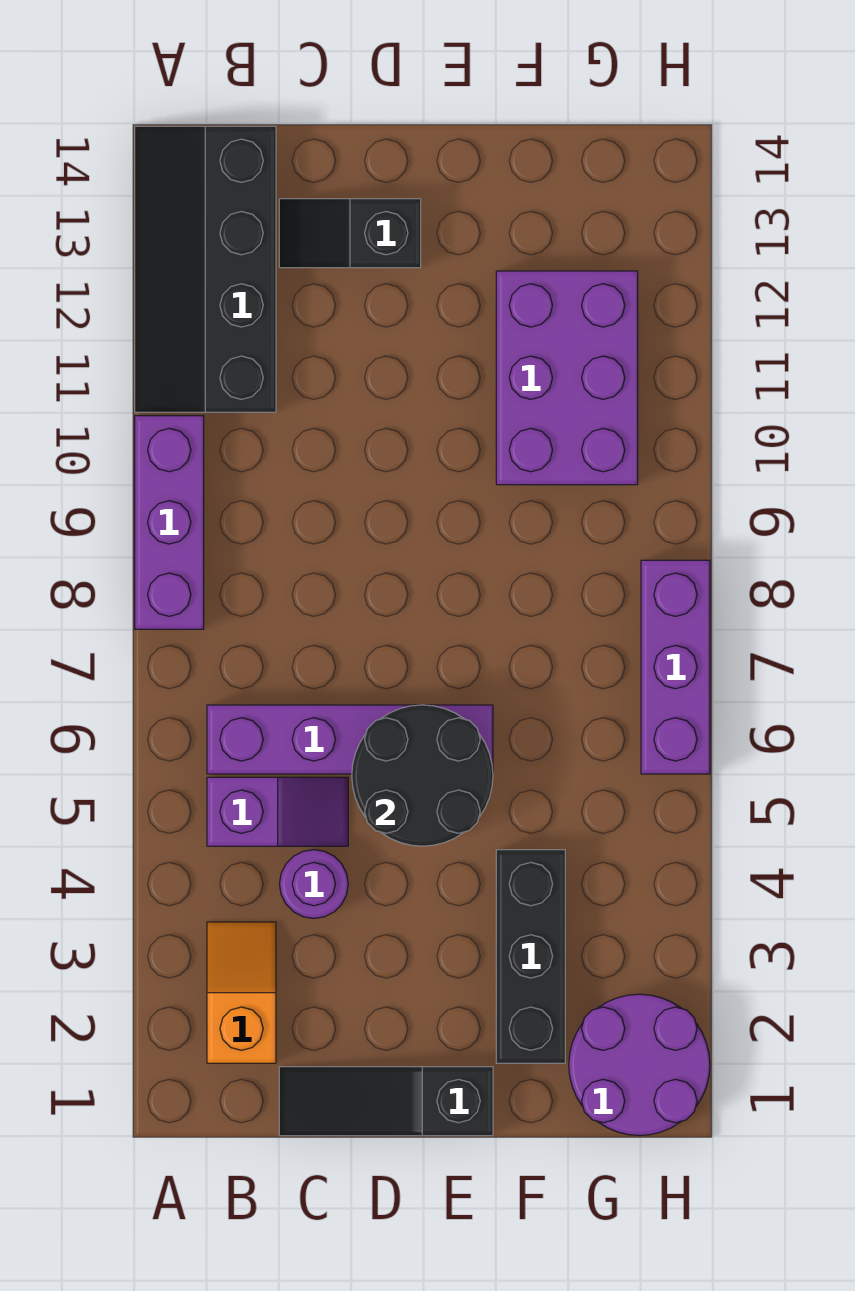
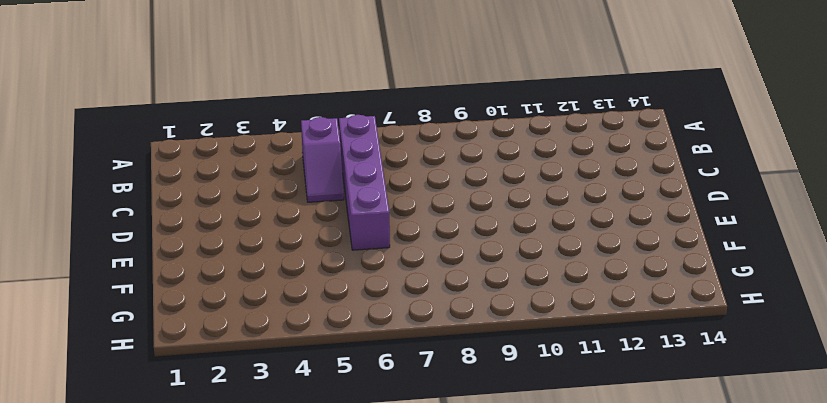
none -> purple brick A8:A10 level 1
none -> black slope A11:B14 level 1 top B
none -> orange slope B2:B3 level 1 top 2

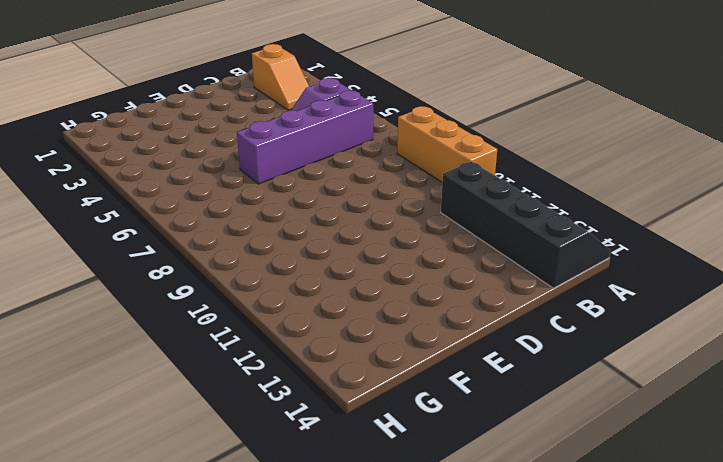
orange brick A8:A10 level 1 -> purple brick A8:A10 level 1
none -> black slope C1:E1 level 1 top E
none -> purple round brick C4 level 1
none -> black slope C13:D13 level 1 top D

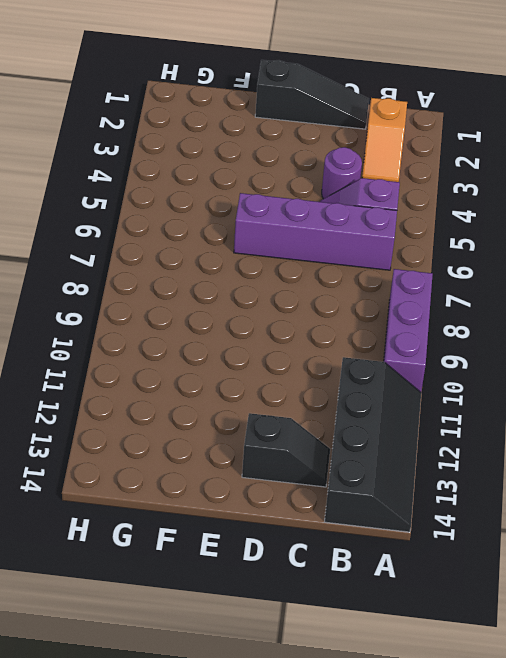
none -> black brick F2:F4 level 1
none -> purple brick F10:G12 level 1
none -> purple round brick G1:H2 level 1

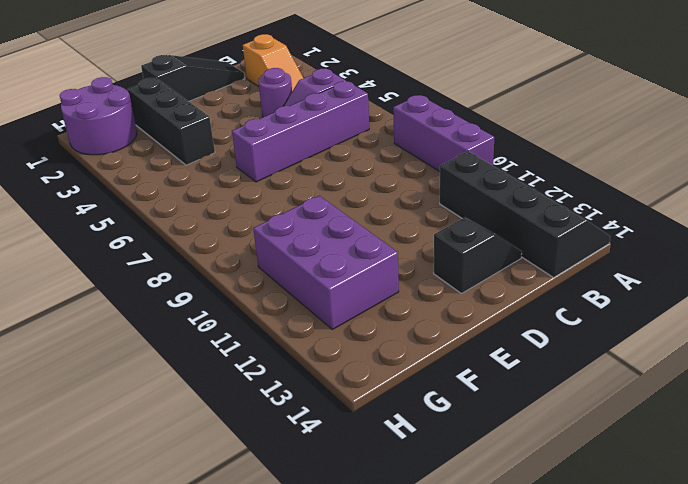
none -> purple brick H6:H8 level 1
none -> black round brick D5:E6 level 2

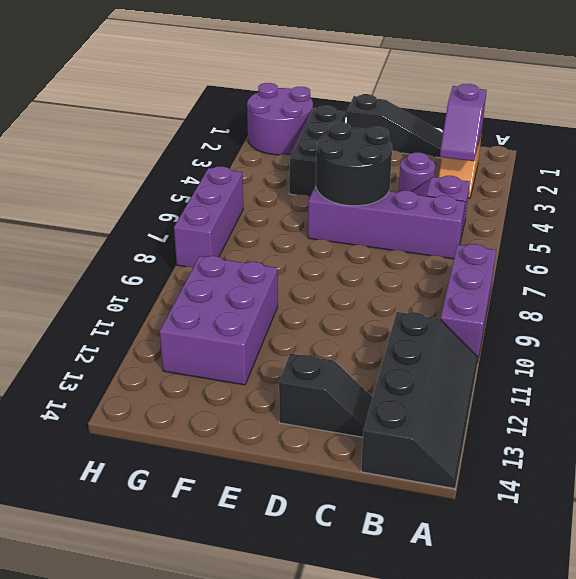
purple slope B2:B3 level 2 top 2 -> none

